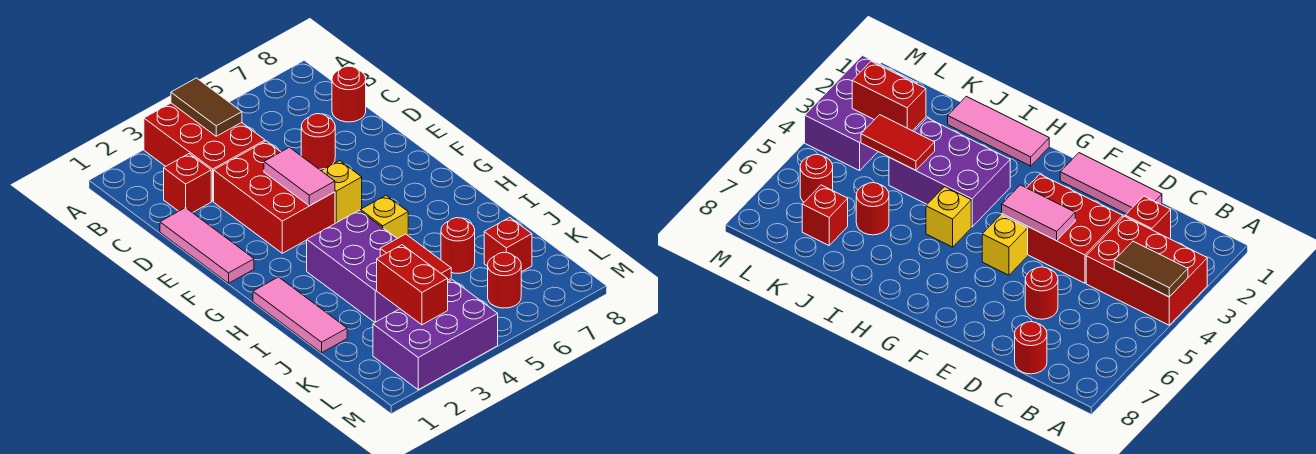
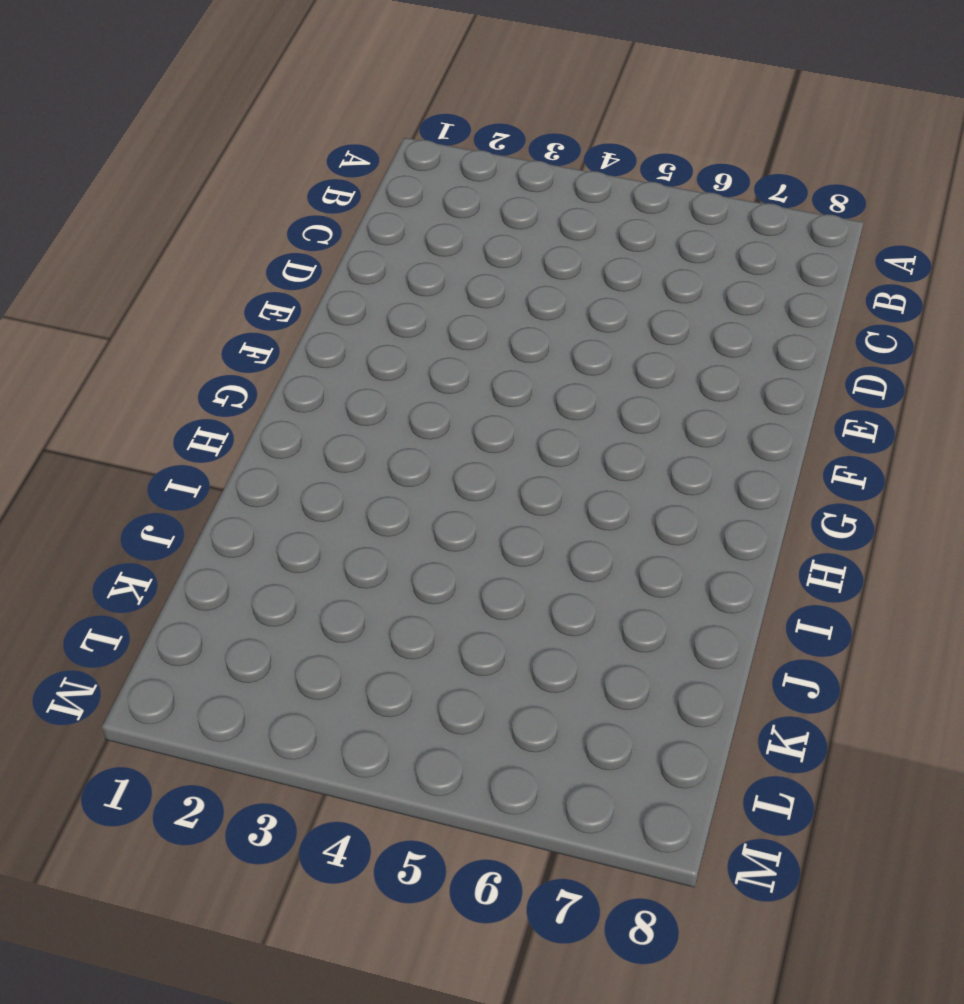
none -> red brick A3:C4 level 1
none -> red brick C2 level 1
none -> red round brick C8 level 1

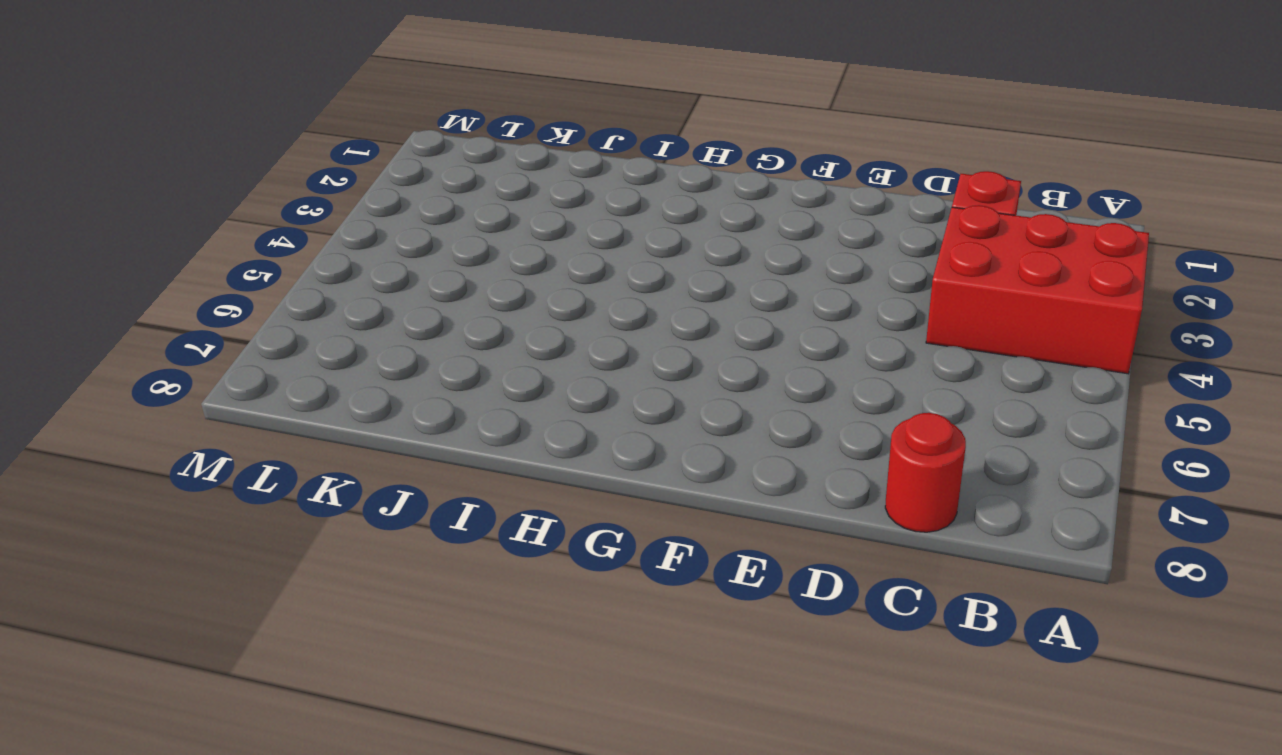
none -> pink tile D1:F1 level 1
none -> red brick D3:F4 level 1
none -> red round brick D6 level 1

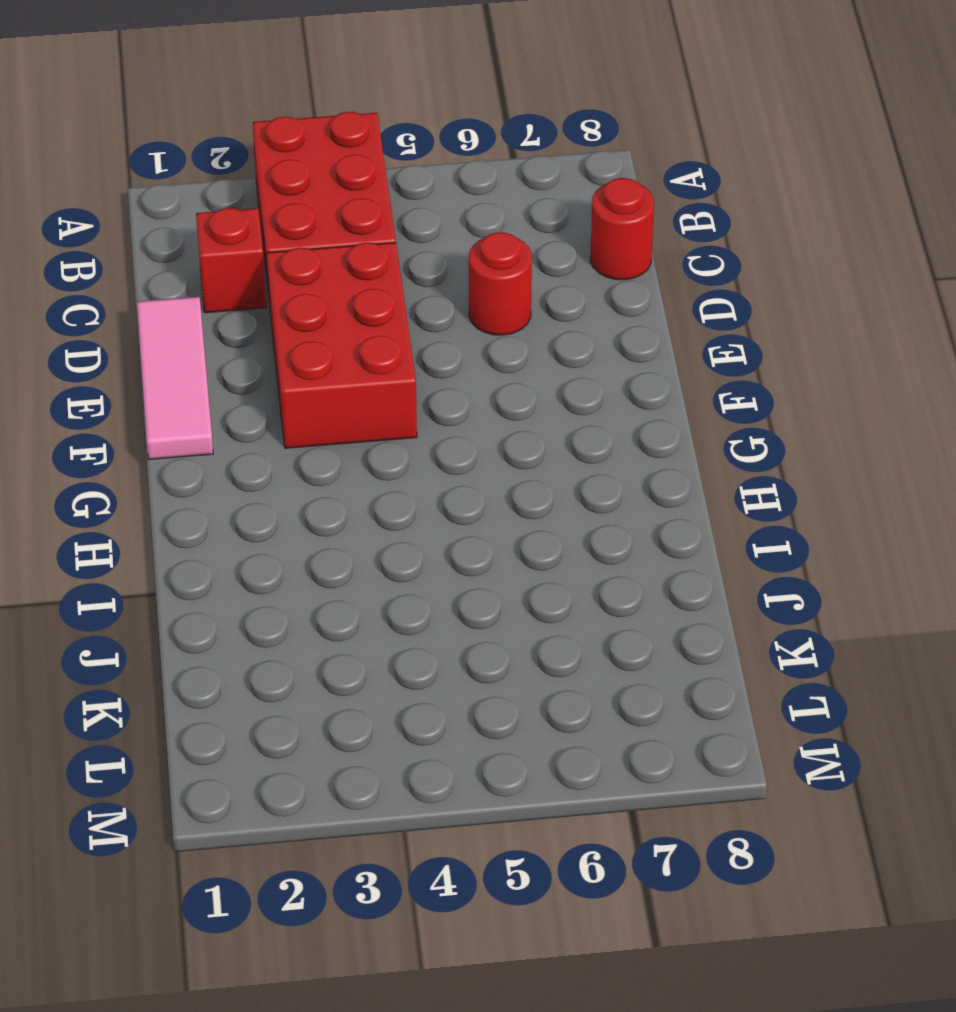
none -> yellow brick F5 level 1
none -> pink tile H1:J1 level 1
none -> purple brick H3:J4 level 1

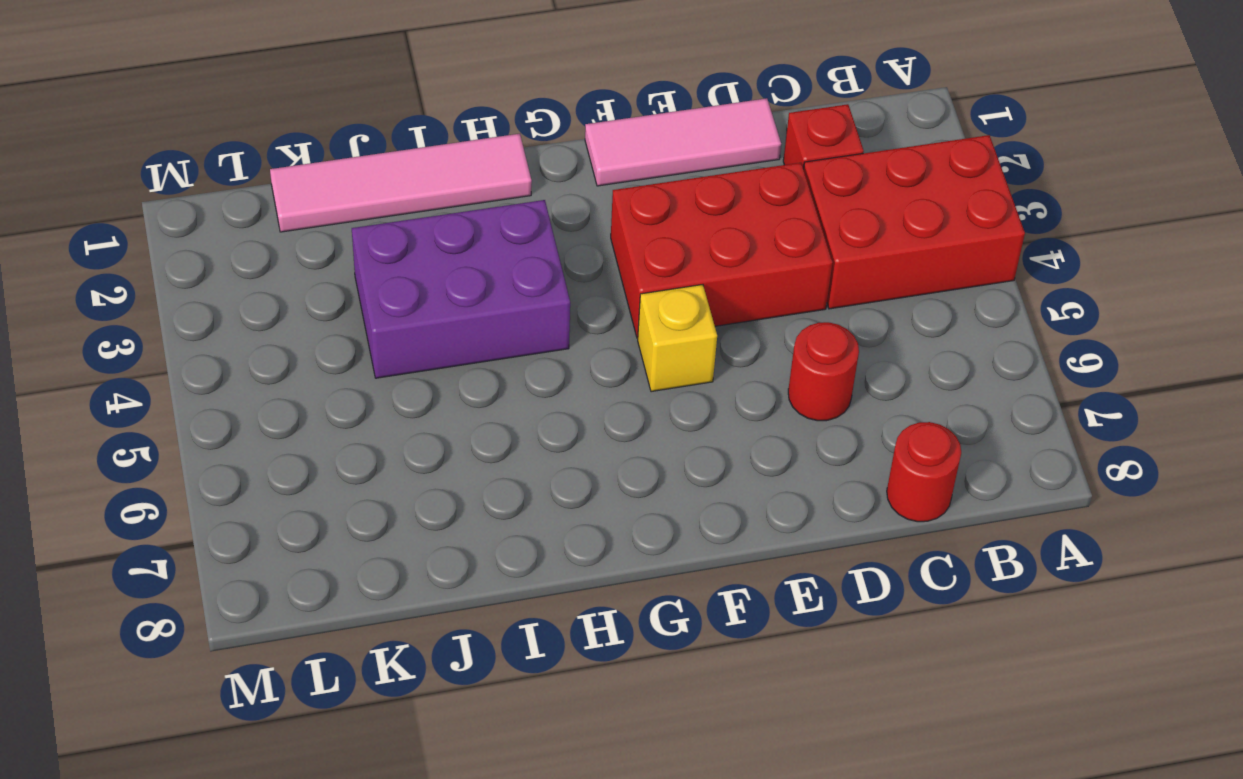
pink tile H1:K1 level 1 -> pink tile H1:J1 level 1
none -> yellow brick H5 level 1
none -> red round brick J6 level 1
none -> red brick K7 level 1

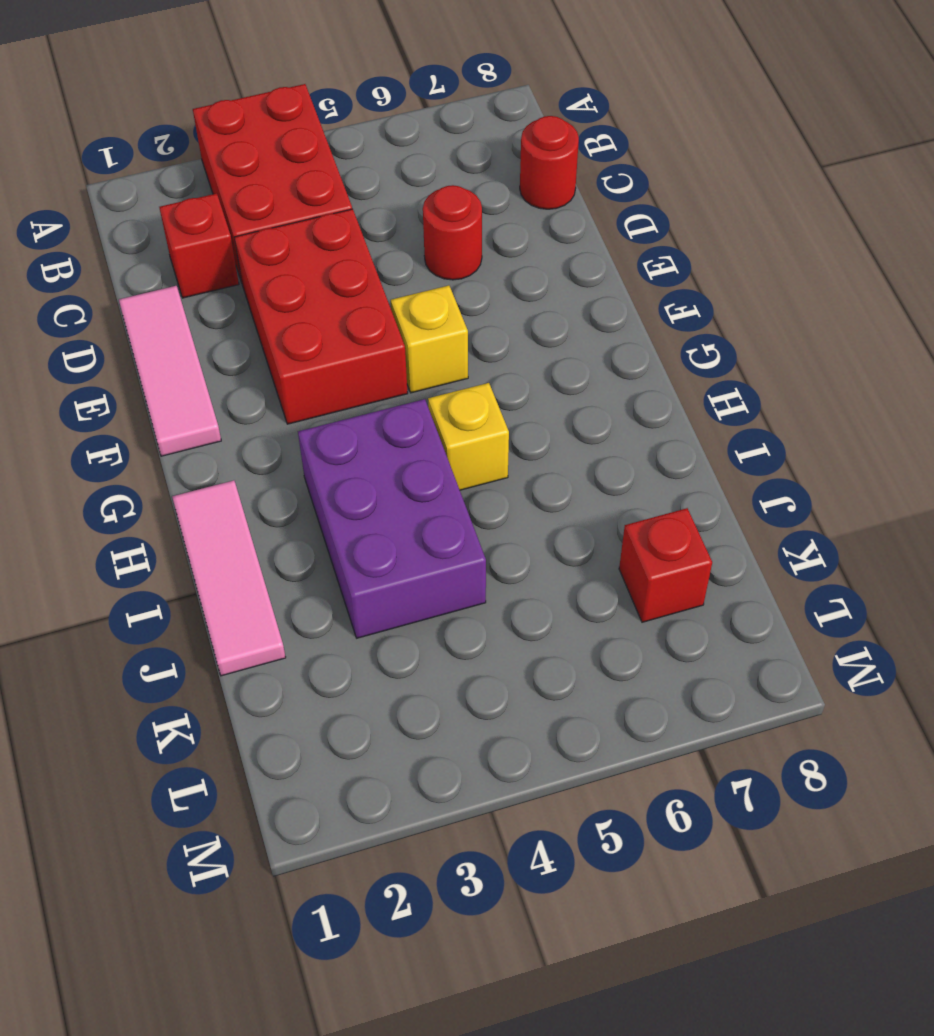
none -> red round brick J6 level 1
none -> purple brick L2:M4 level 1
none -> red round brick L6 level 1

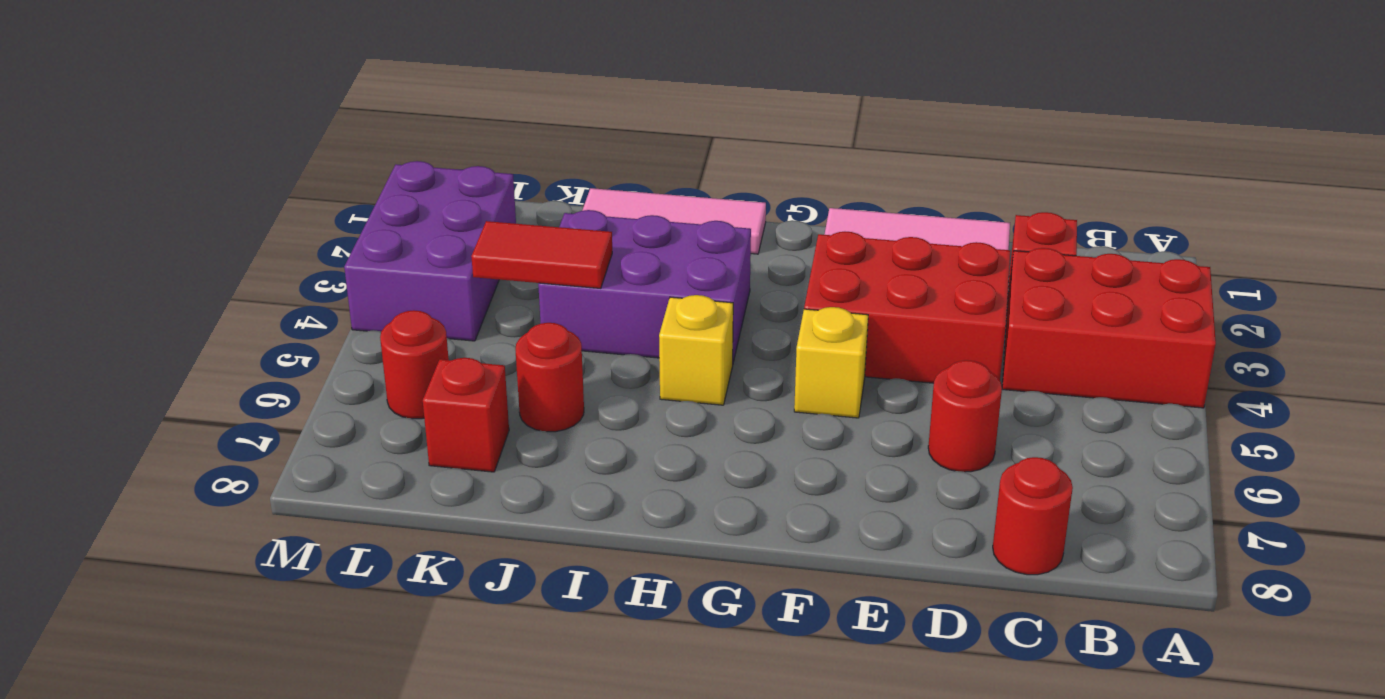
none -> brown tile A4:B4 level 2
none -> pink tile E4:F4 level 2
none -> red brick K3:L3 level 2

